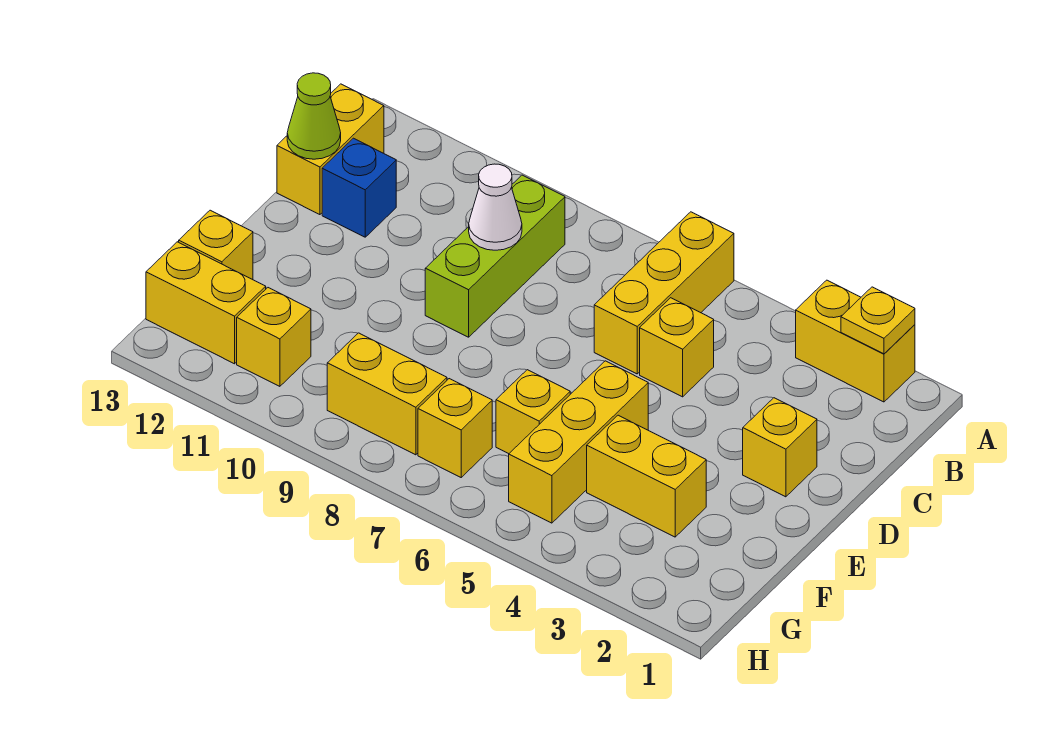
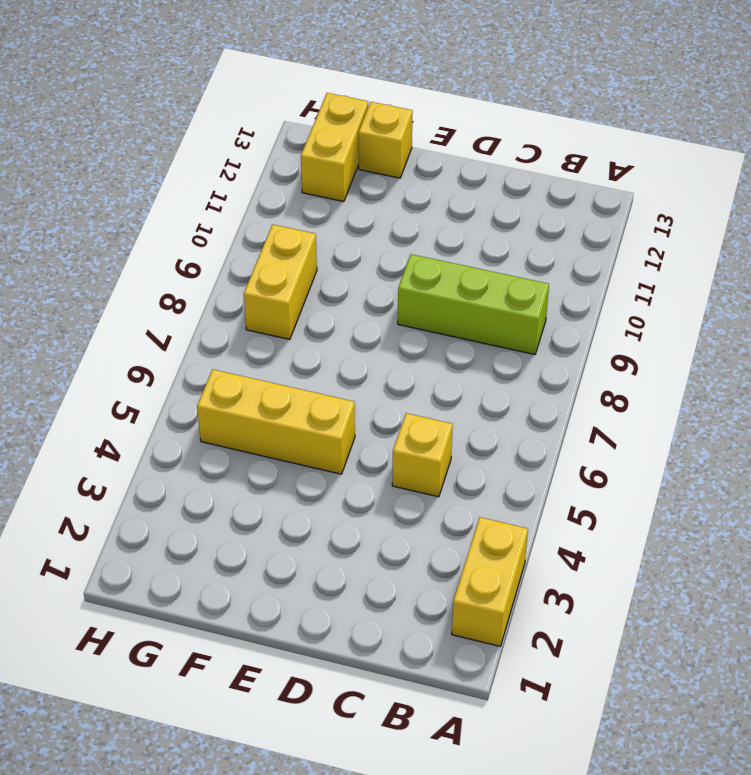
none -> yellow brick A6:C6 level 1
none -> yellow brick B13:C13 level 1
none -> blue brick C12 level 1

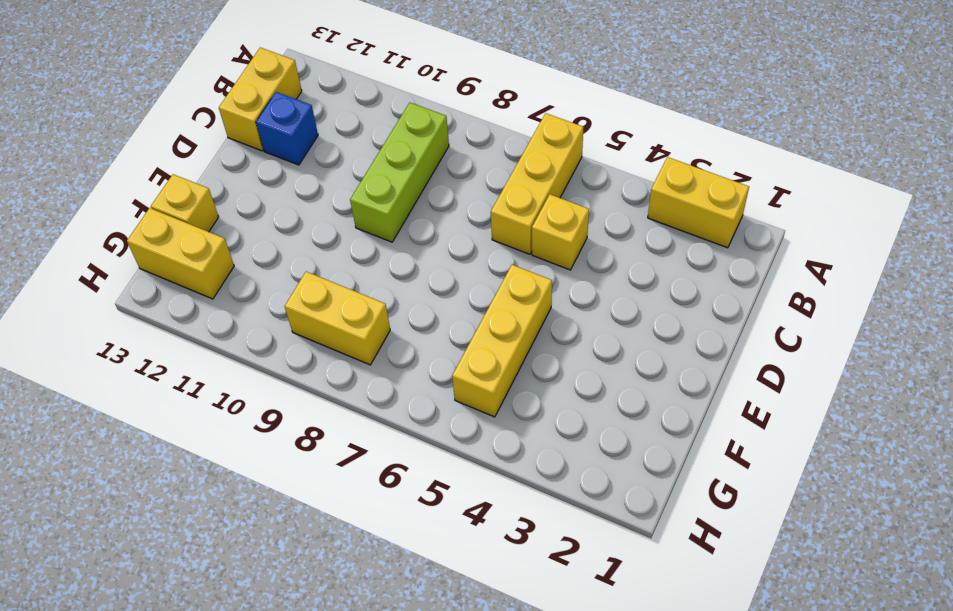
none -> yellow brick D2 level 1
none -> yellow brick F3:F4 level 1
none -> yellow brick F6 level 1

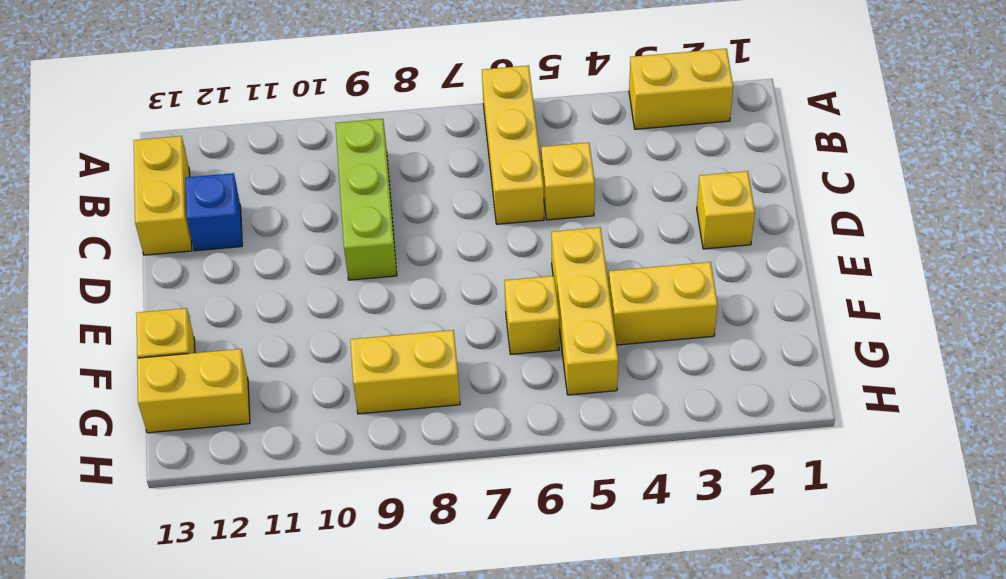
none -> yellow brick G7 level 1
none -> yellow brick G11 level 1
none -> yellow plate A2 level 2

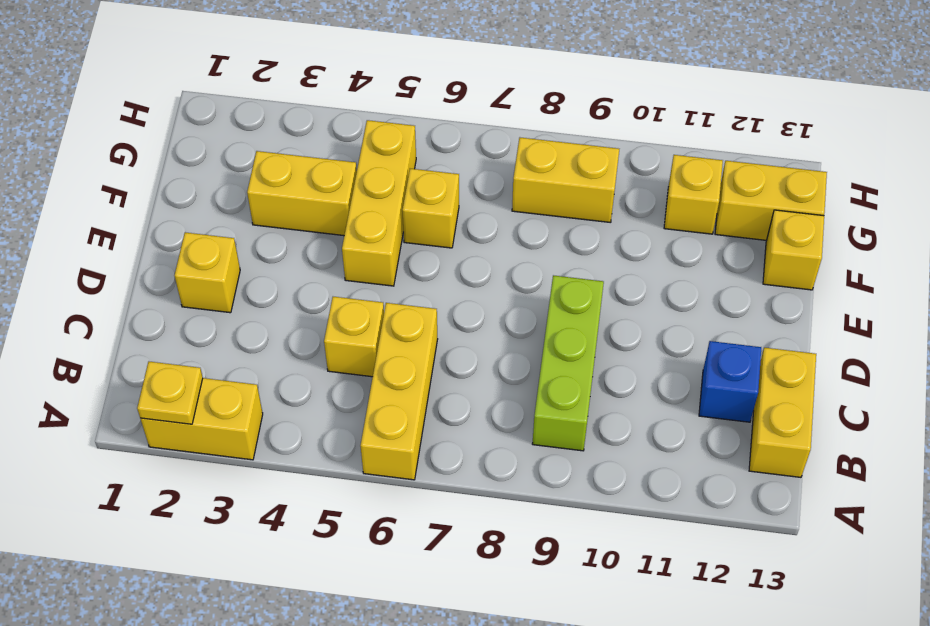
none -> yellow brick G7 level 1
none -> white cone C9 level 2
none -> lime cone C13 level 2

